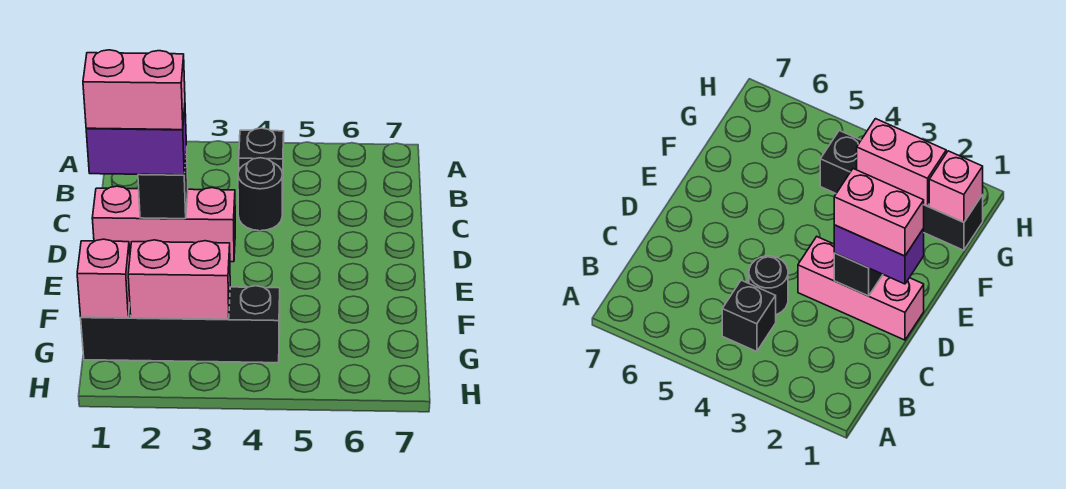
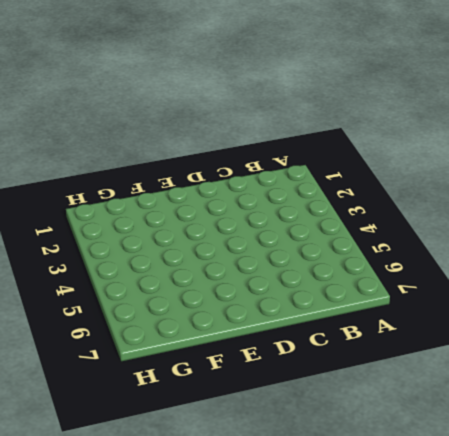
none -> black brick B4 level 1
none -> black round brick C4 level 1

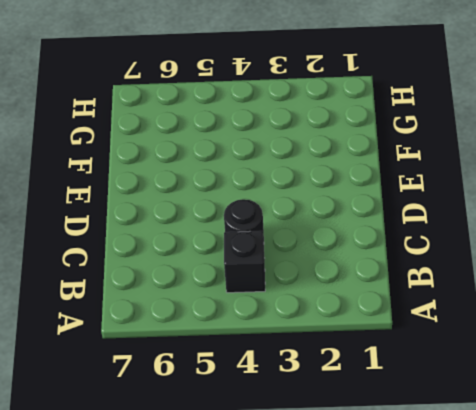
none -> pink brick D1:D3 level 1
none -> black brick G1:G4 level 1

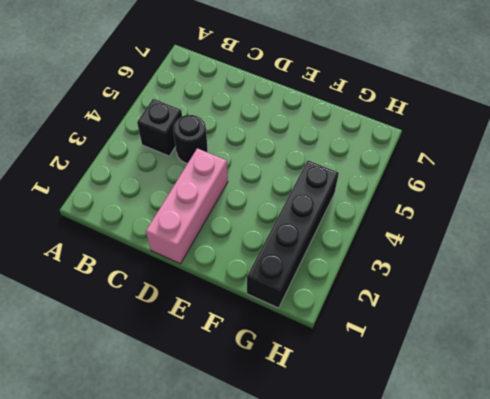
none -> black brick D2 level 2
none -> pink brick G1 level 2

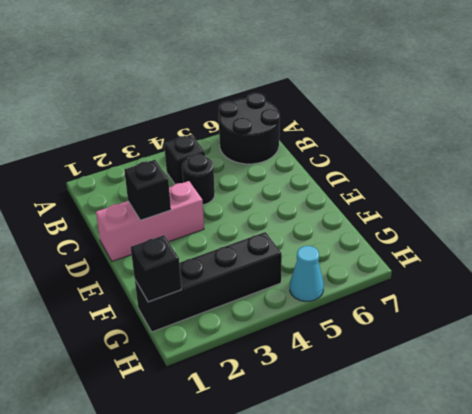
black round brick A6:B7 level 1 -> none
black brick G1 level 2 -> pink brick G1 level 2
cyan cone H5 level 1 -> none
none -> pink brick G2:G3 level 2
none -> purple brick D1:D2 level 3

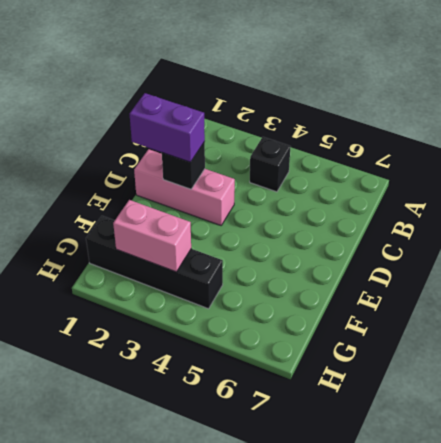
none -> black round brick C4 level 1
none -> pink brick G1 level 2

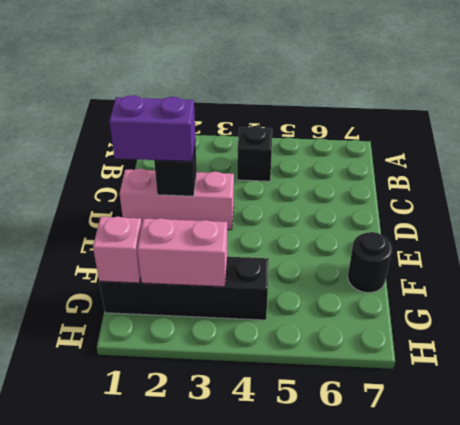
black round brick F7 level 1 -> black round brick C4 level 1
none -> pink brick D1:D2 level 4

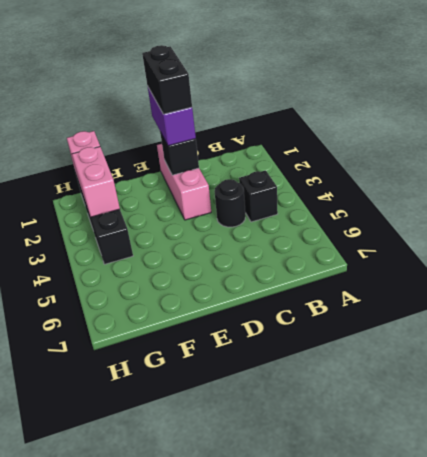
black brick D1:D2 level 4 -> pink brick D1:D2 level 4

